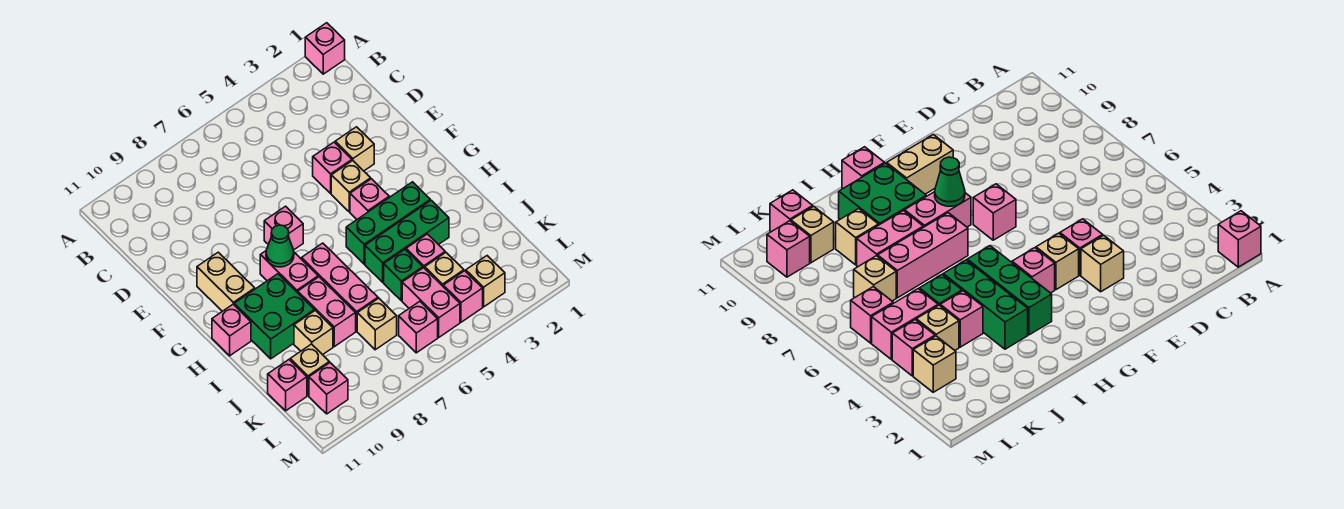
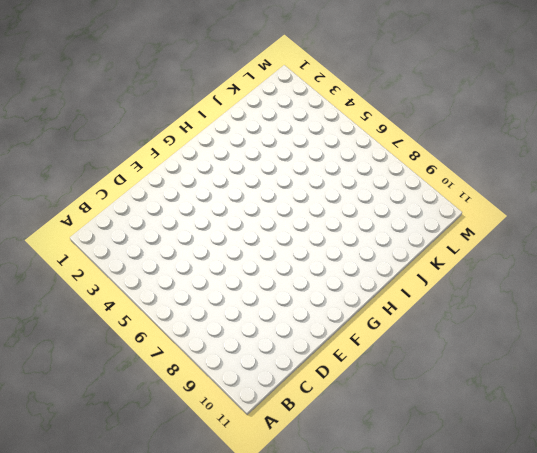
none -> pink brick A1 level 1
none -> tan brick E3 level 1
none -> pink brick E4 level 1

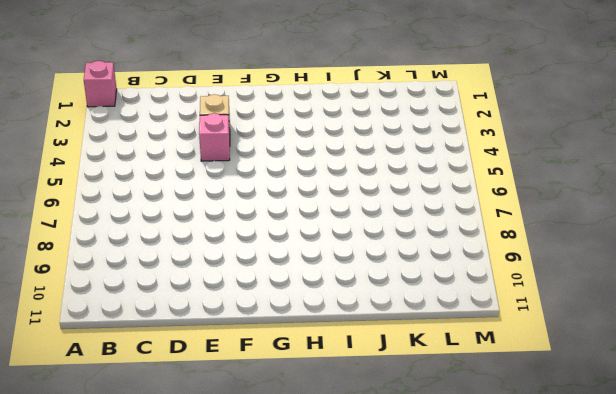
none -> tan brick F4 level 1
none -> pink brick F7 level 1
none -> tan brick F10:G10 level 1

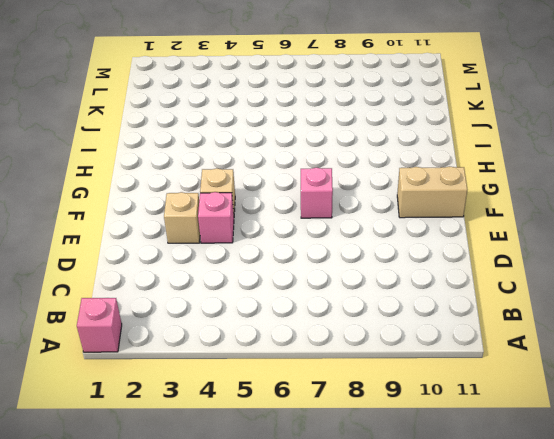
tan brick F10:F11 level 1 -> tan brick F10:G10 level 1
none -> pink brick G4 level 1
none -> pink brick G8:H8 level 1
none -> green brick H3:H5 level 1

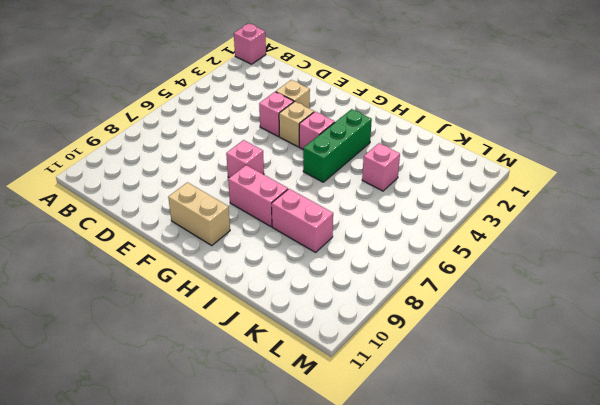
none -> pink brick H7:J7 level 1
none -> green brick H9:I10 level 1
none -> pink brick H11 level 1

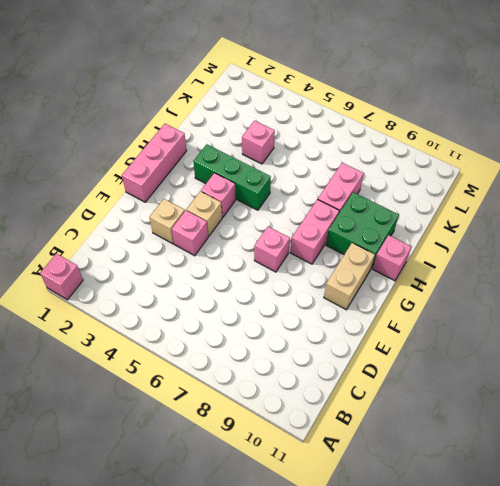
pink brick F1:H1 level 1 -> pink brick H7:J7 level 1
none -> green brick I3:I5 level 1
none -> green brick J5 level 1
none -> tan brick J9 level 1

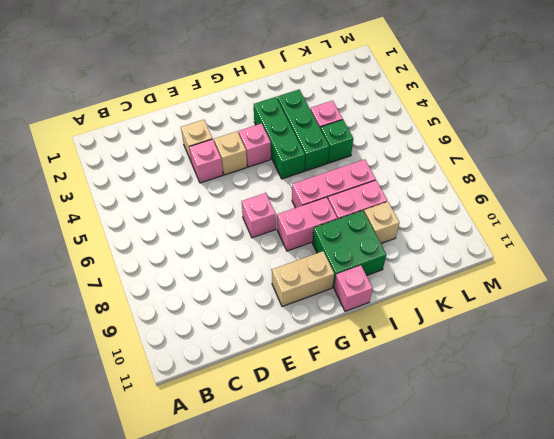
none -> pink brick A1 level 1
none -> tan brick K4 level 1
none -> pink brick K5:L5 level 1

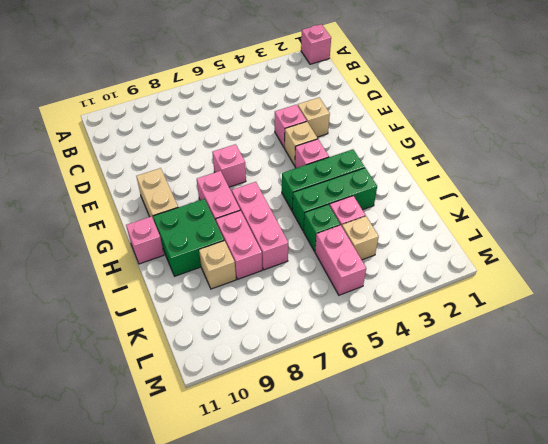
none -> tan brick K7 level 1
none -> tan brick K10 level 1
none -> pink brick K11 level 1

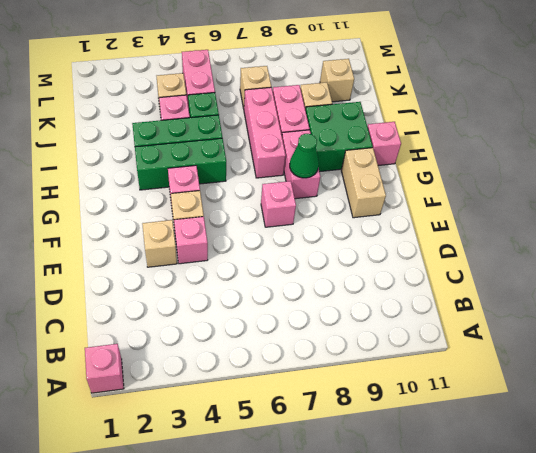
none -> pink brick K11 level 1
none -> tan brick L3 level 1
none -> pink brick L4 level 1

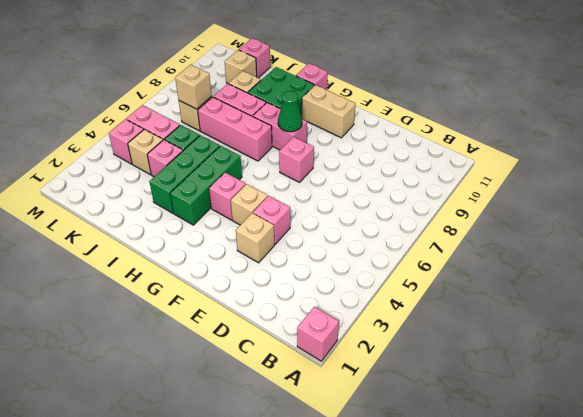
tan brick K7 level 2 -> tan brick L3 level 1
none -> pink brick L6 level 1
none -> pink brick L10 level 1

